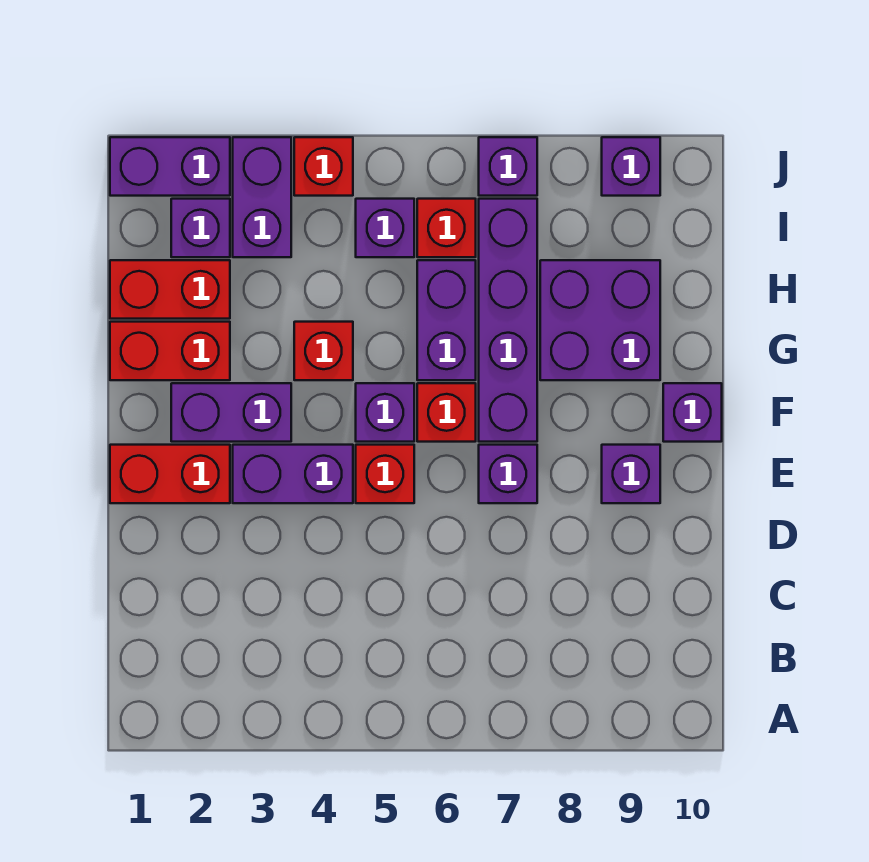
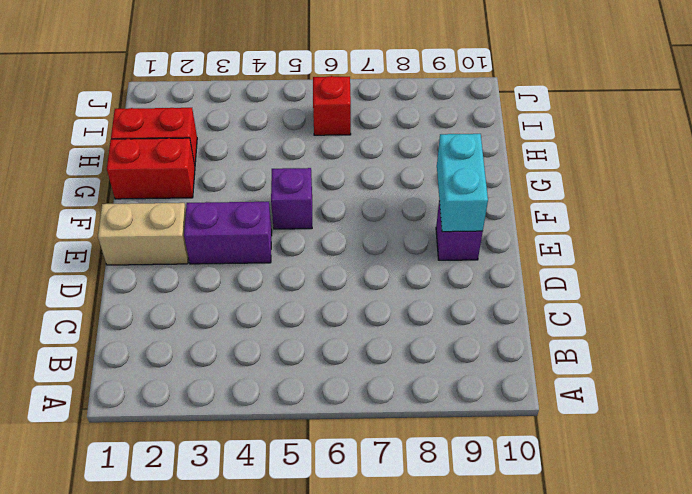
tan brick E1:E2 level 1 -> red brick E1:E2 level 1
cyan brick E9:F9 level 2 -> none
none -> red brick E5 level 1
none -> purple brick E7 level 1
none -> purple brick F2:F3 level 1

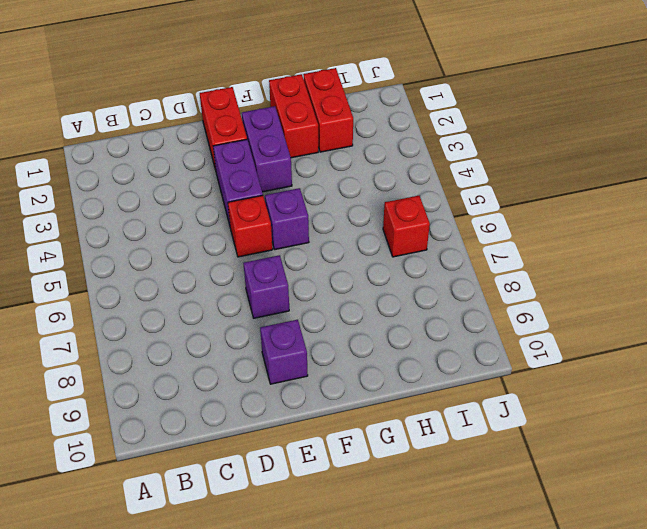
none -> red brick F6 level 1
none -> purple brick F7:I7 level 1
none -> purple brick F10 level 1

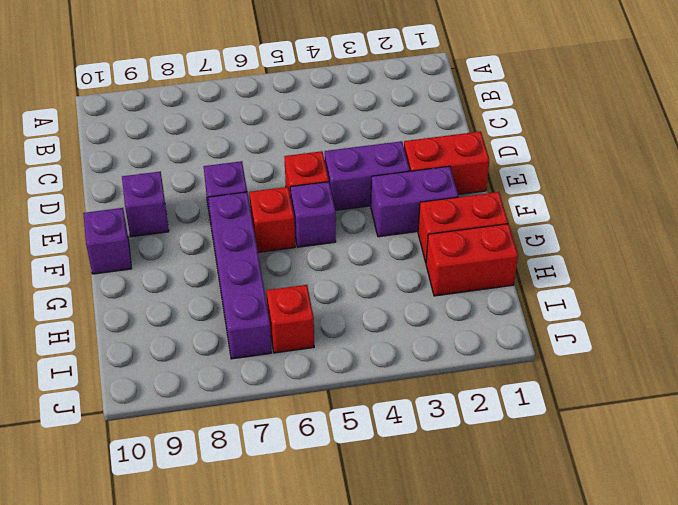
none -> red brick G4 level 1
none -> purple brick G6:H6 level 1
none -> purple brick G8:H9 level 1

